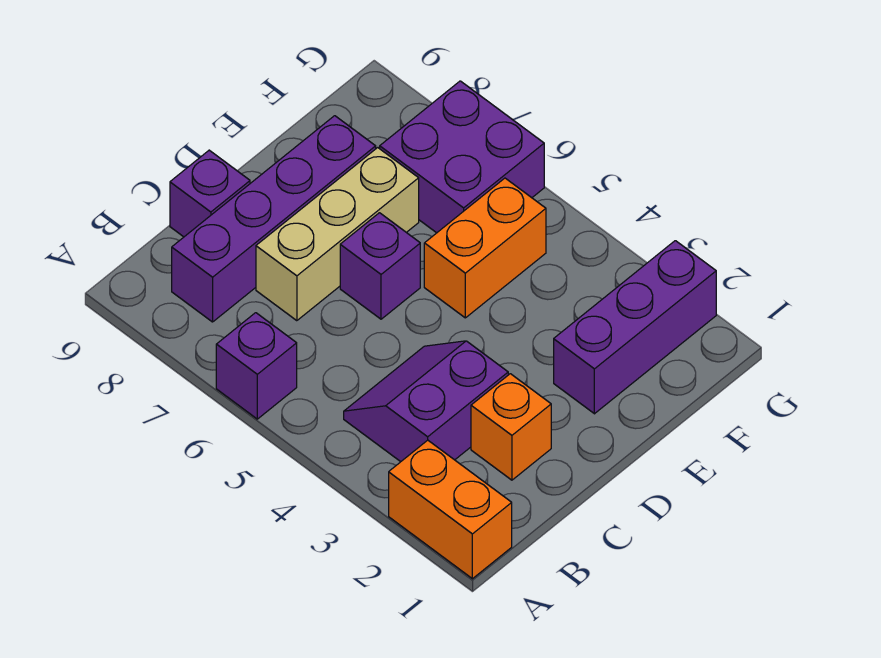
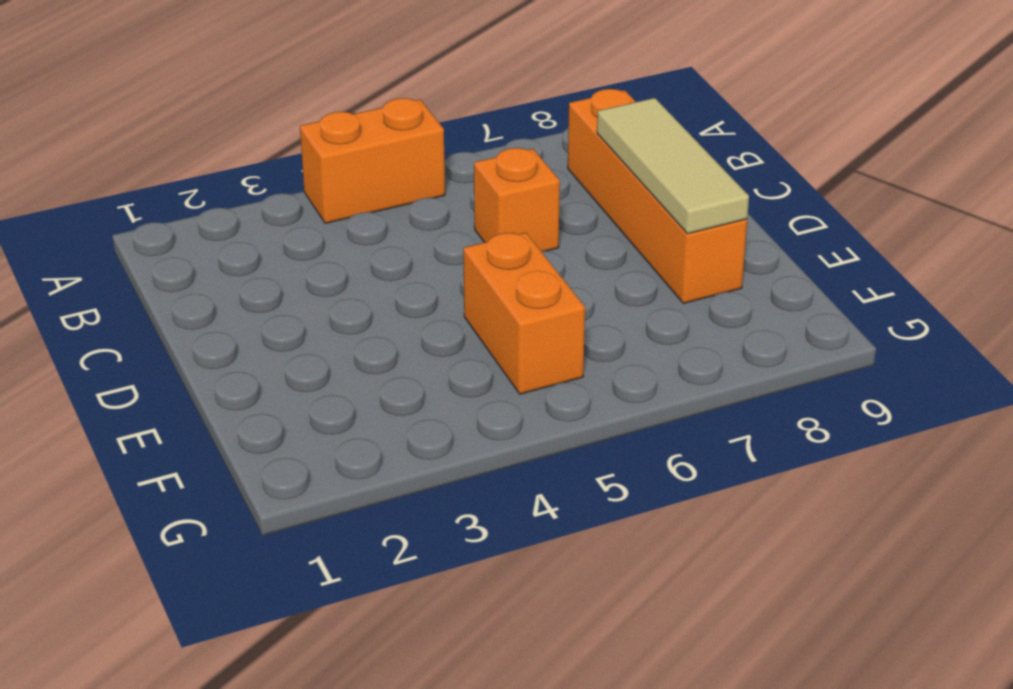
orange brick A4:A5 level 1 -> orange brick A1:A2 level 1
orange brick B8:E8 level 1 -> purple brick B8:E8 level 1
orange brick C6 level 1 -> orange brick C2 level 1
tan tile C8:E8 level 2 -> none
none -> purple brick A6 level 1
none -> purple slope B3:C4 level 1 top 3

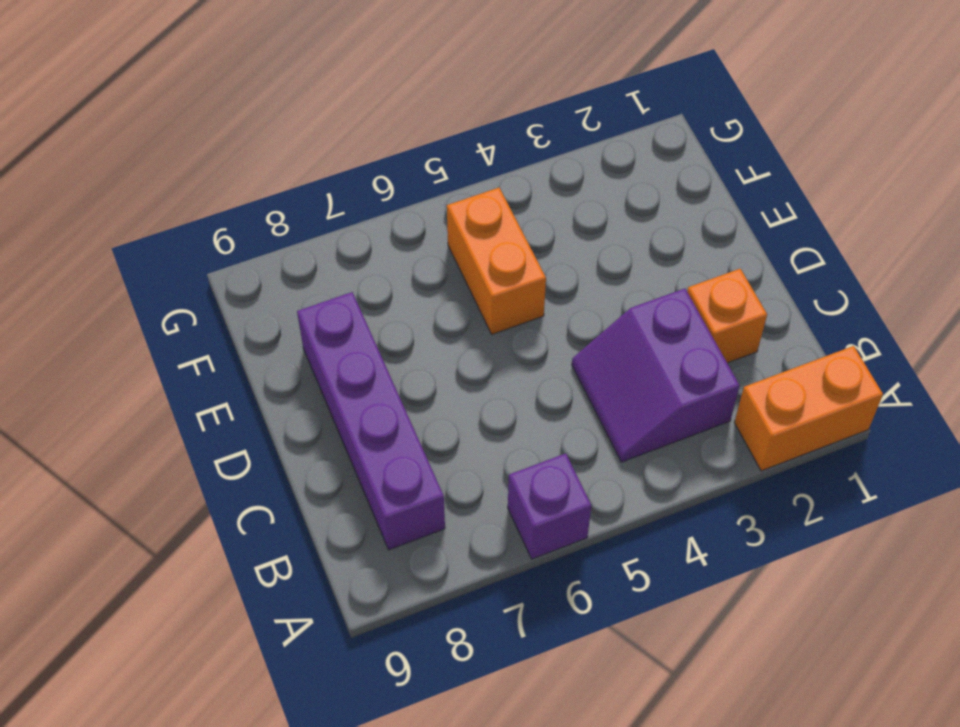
none -> tan brick C7:E7 level 1
none -> purple brick C9 level 1

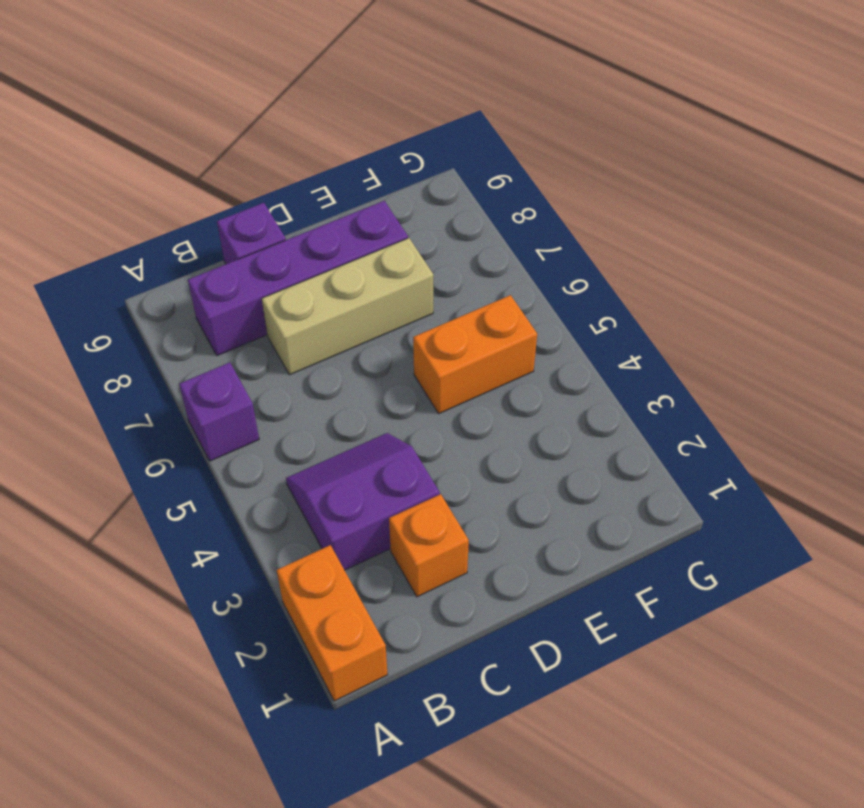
none -> purple brick D6 level 1
none -> purple brick E2:G2 level 1

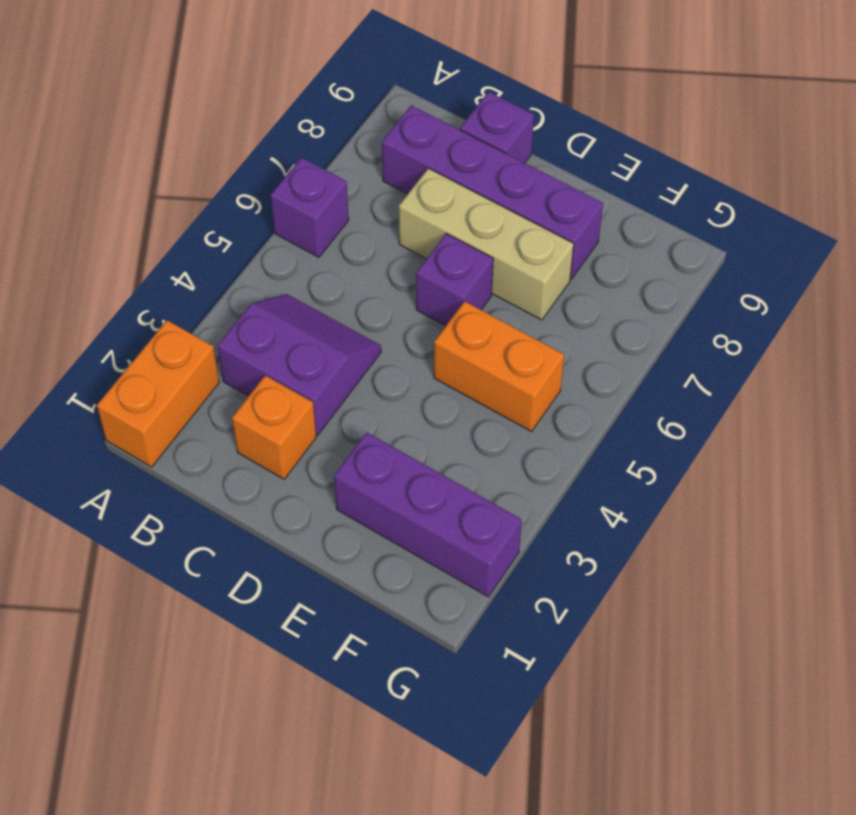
none -> purple brick F6:G7 level 1

